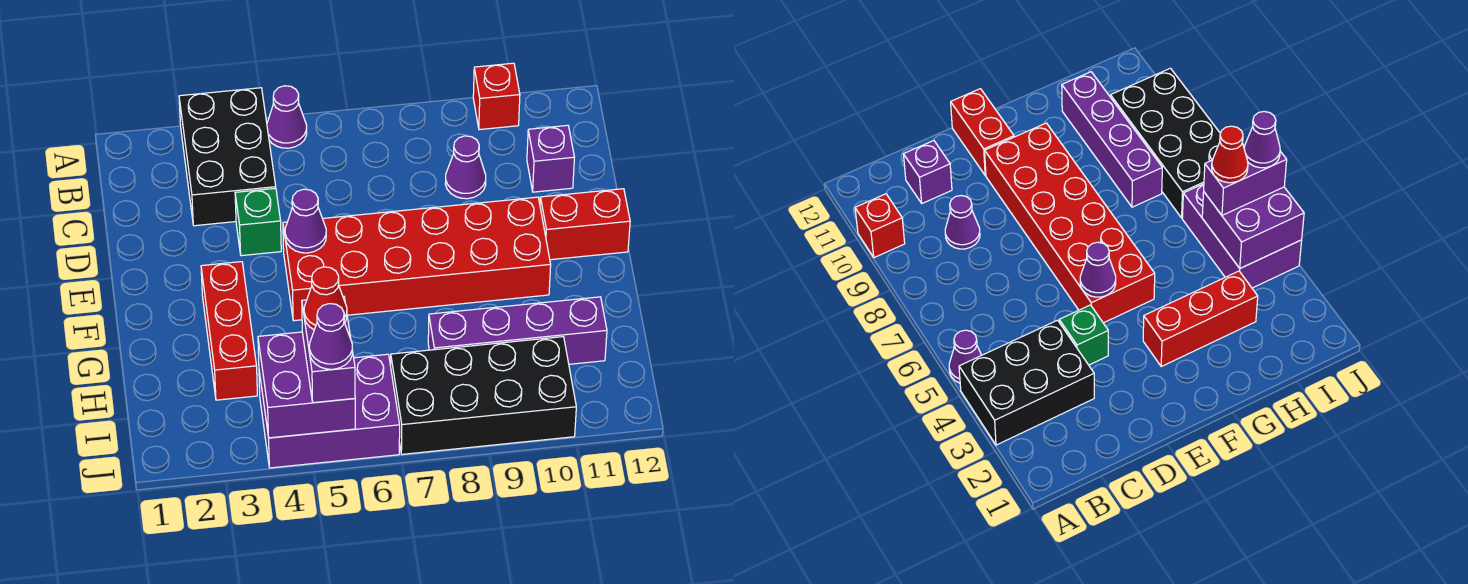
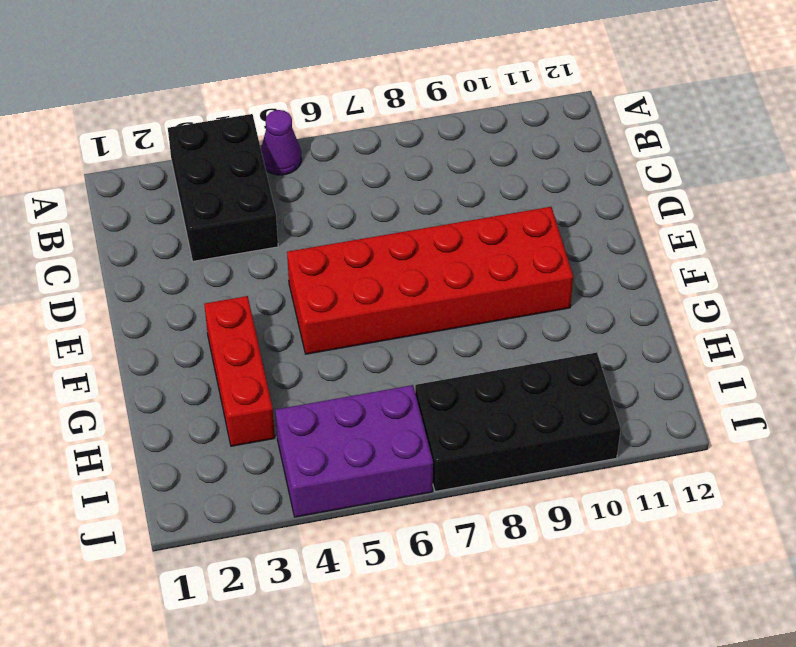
none -> red brick A10 level 1
none -> purple cone C9 level 1
none -> purple brick C11 level 1

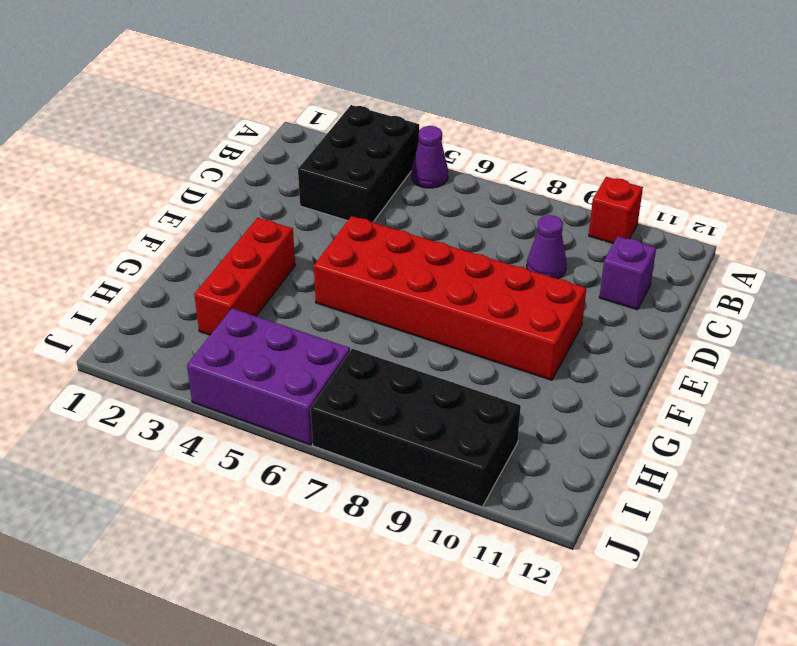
none -> green brick D4 level 1
none -> red brick E11:E12 level 1
none -> purple brick H8:H11 level 1

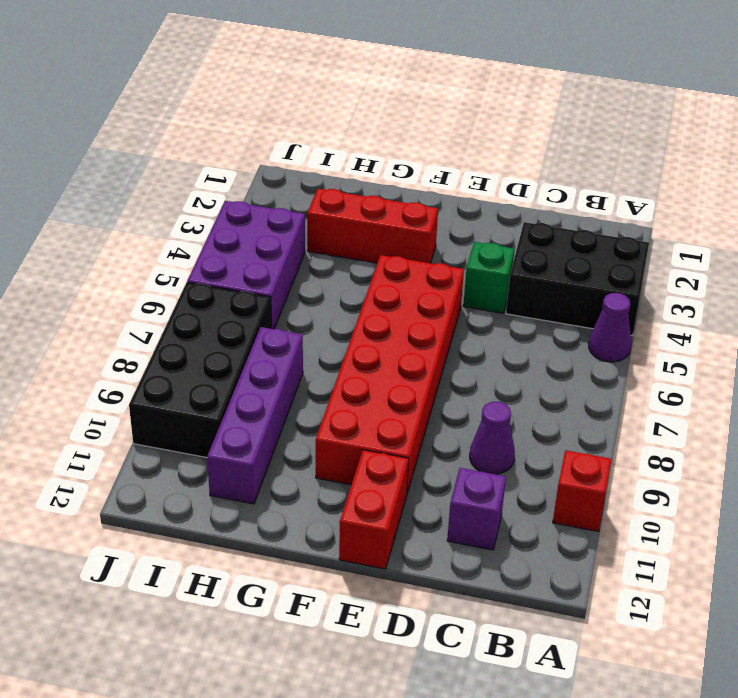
none -> purple cone E5 level 2
none -> purple brick I4:J5 level 2
none -> purple brick I5:J5 level 3

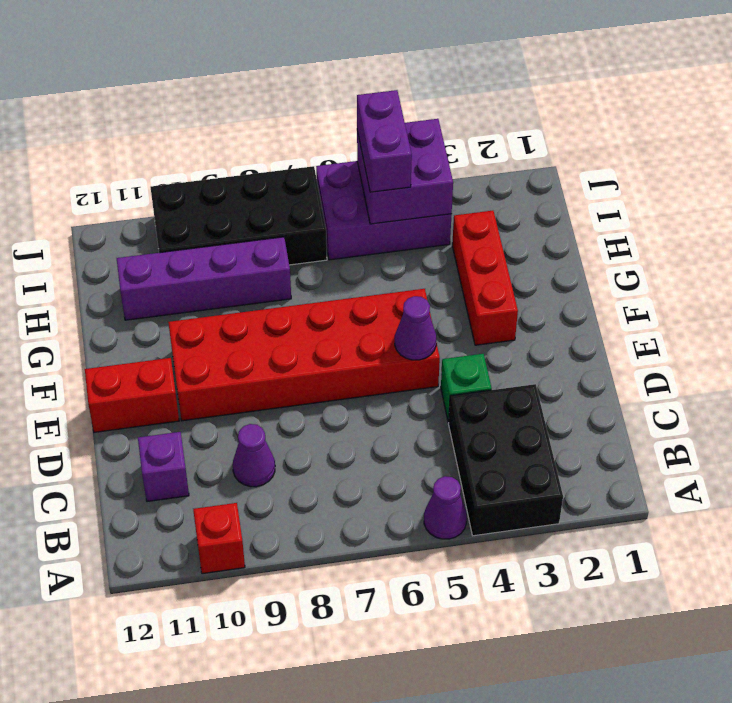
none -> red cone I5 level 4
none -> purple cone J5 level 4

